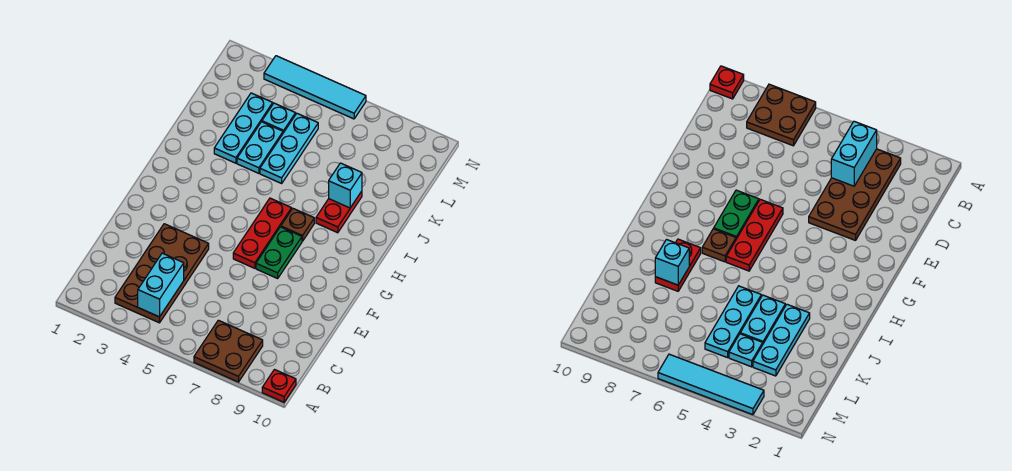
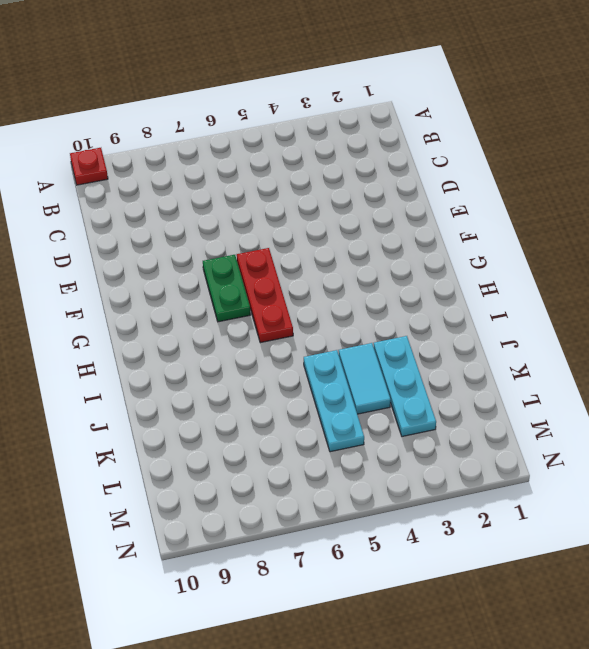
cyan tile J4:K4 level 1 -> cyan plate J4:K4 level 1
none -> brown plate A7:B8 level 1
none -> brown plate B3:E4 level 1
none -> brown plate H7 level 1

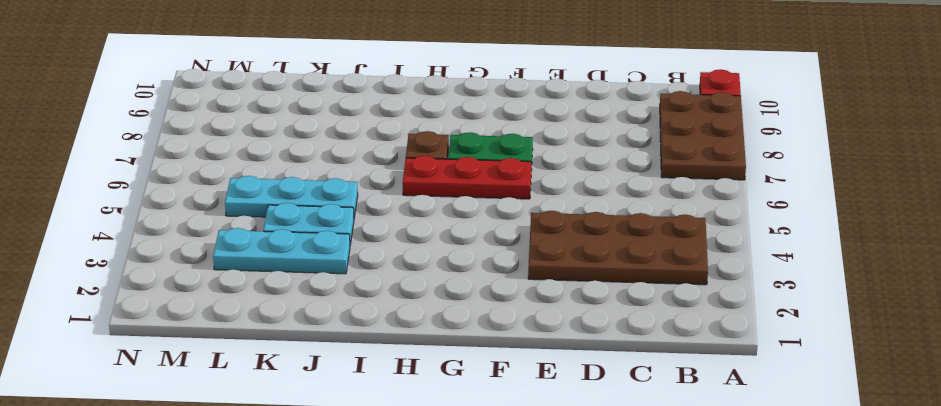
brown plate A7:B9 level 1 -> brown plate A7:B8 level 1
none -> red plate I8:J8 level 1
none -> cyan plate L4 level 1
none -> cyan tile N3:N6 level 1

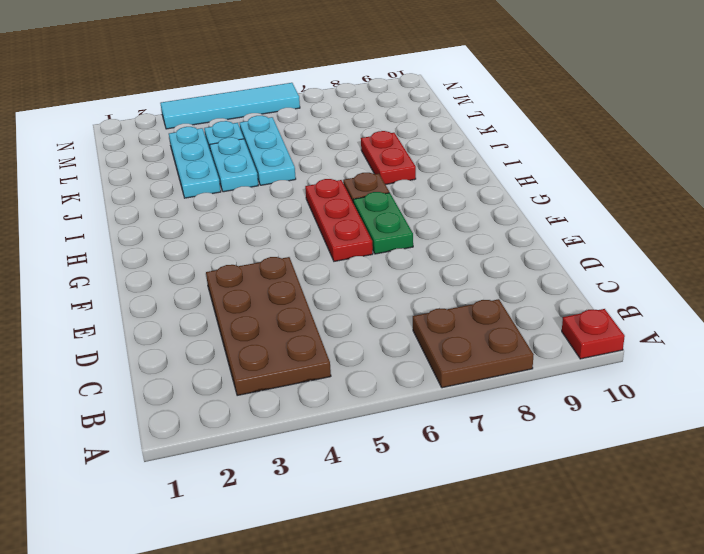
none -> cyan brick B4:C4 level 2
none -> cyan brick J8 level 2

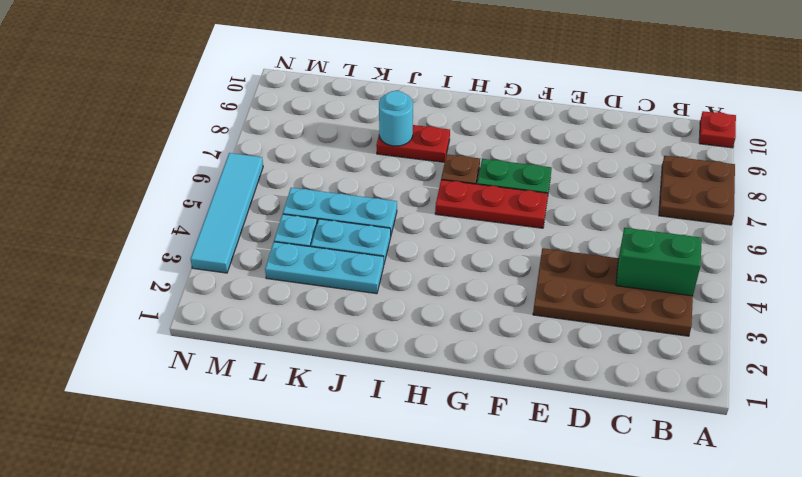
green brick B4:C4 level 2 -> cyan brick B4:C4 level 2
cyan round brick J8 level 2 -> cyan brick J8 level 2

